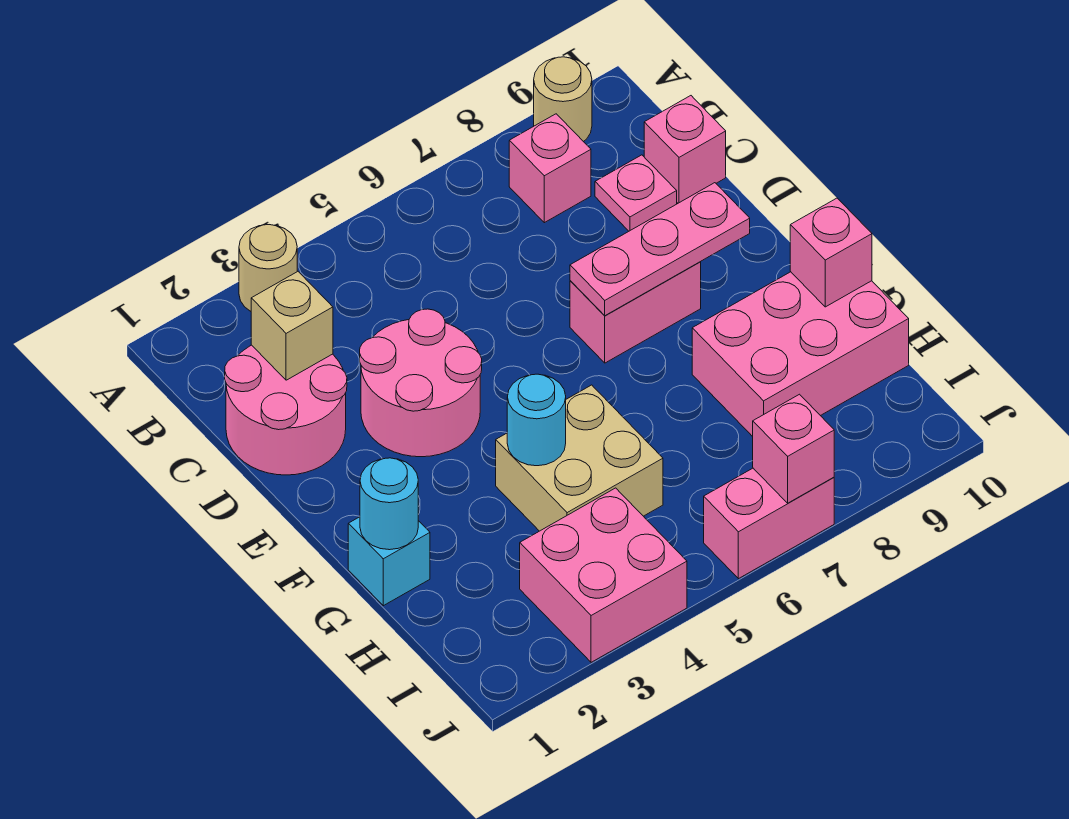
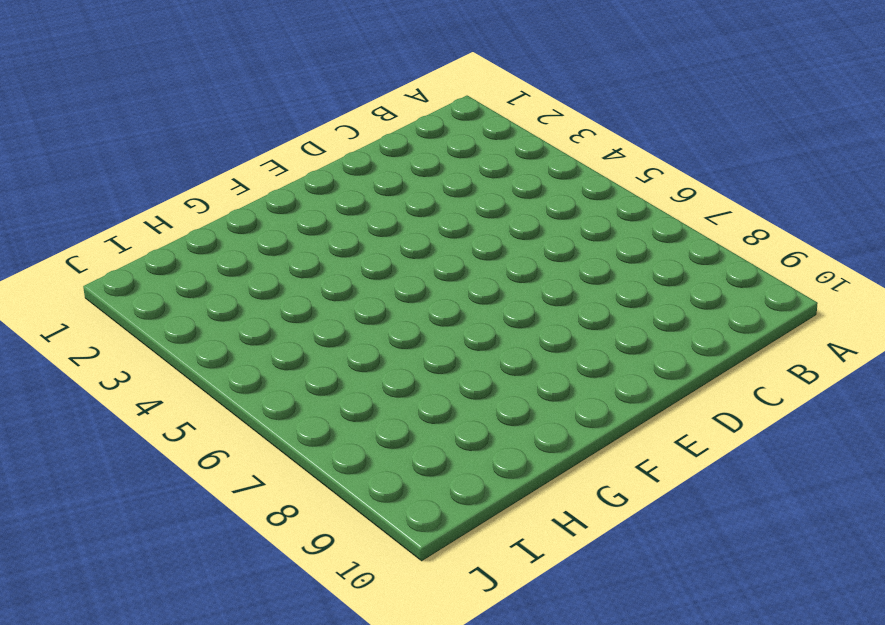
none -> tan round brick A3 level 1
none -> tan round brick A9 level 1
none -> pink brick B8 level 1

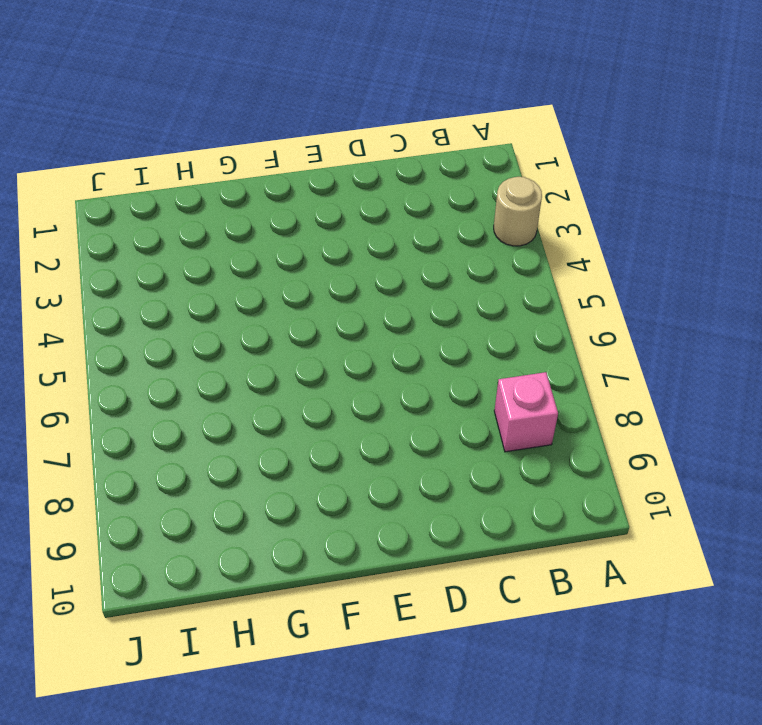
none -> tan round brick A9 level 1
none -> pink round brick C1:D2 level 1
none -> pink plate C9 level 1

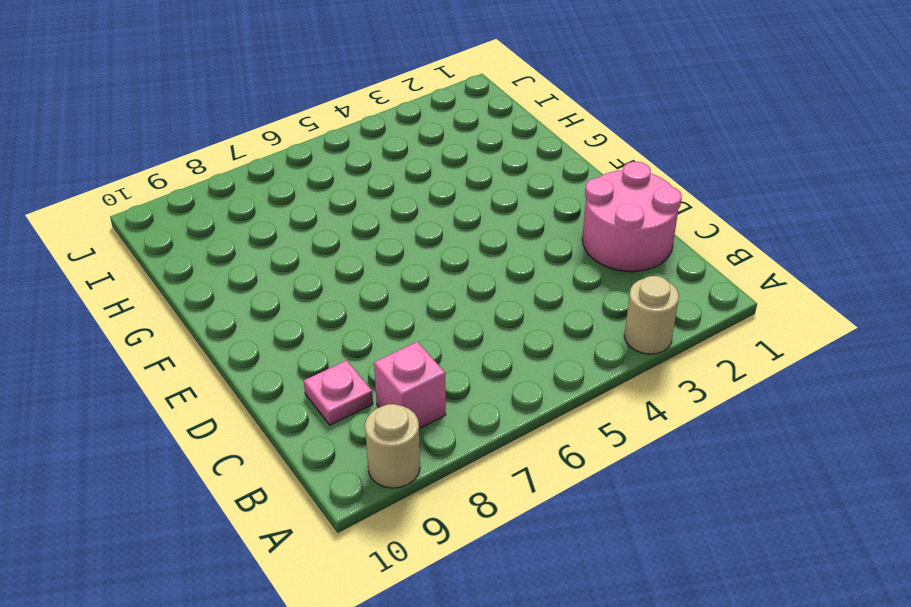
none -> pink brick C10 level 1
none -> pink round brick D3:E4 level 1
none -> pink brick E7:E8 level 1

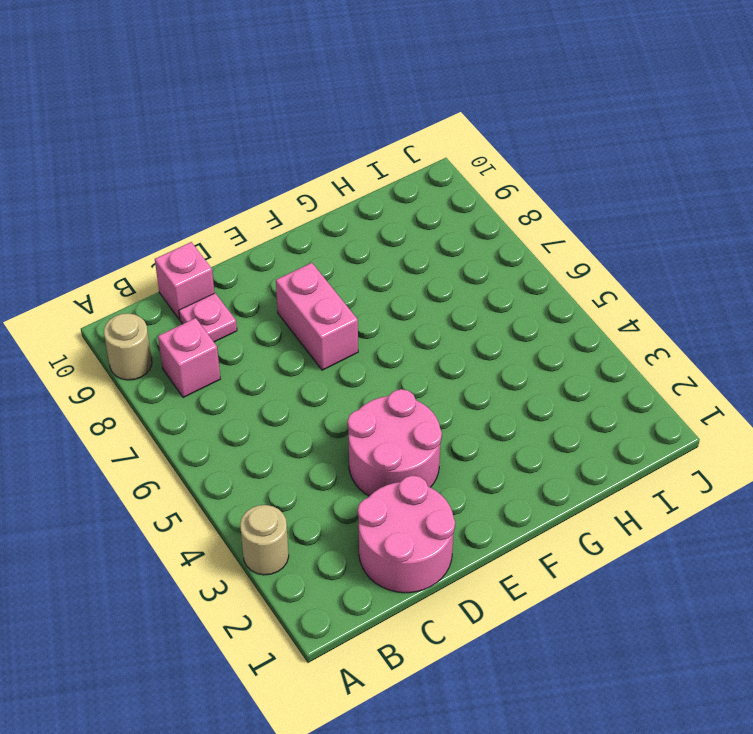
none -> cyan brick G1 level 1
none -> tan brick G4:H5 level 1
none -> pink brick G8:H10 level 1

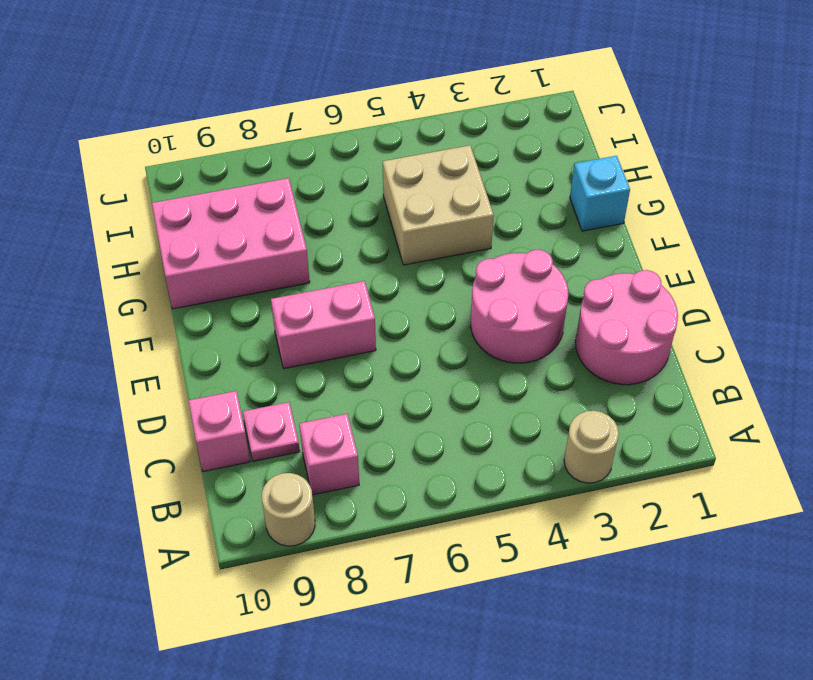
none -> pink brick I3:J4 level 1
none -> pink brick J6:J7 level 1
none -> tan brick C2 level 2

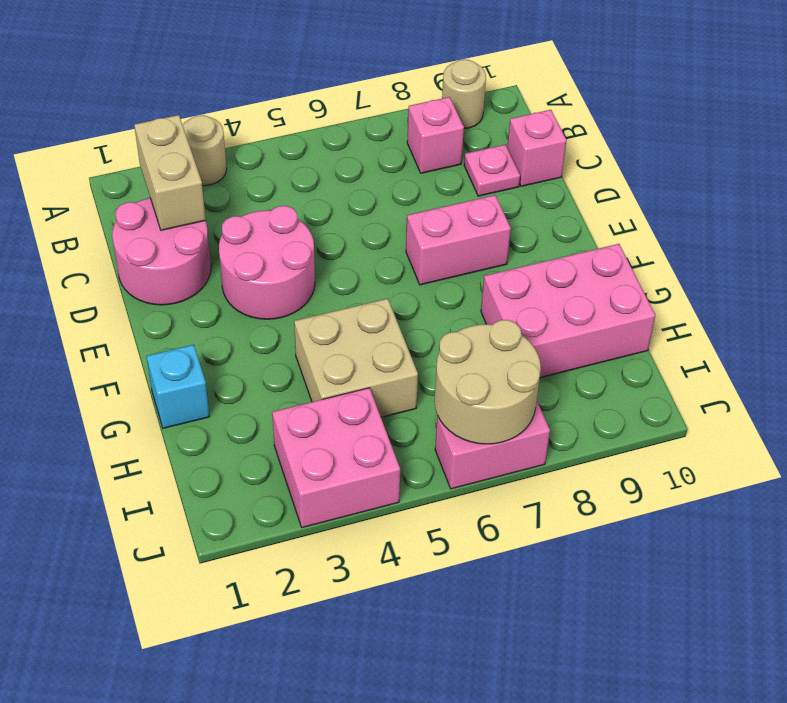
tan brick B2:C2 level 2 -> tan brick C2 level 2
tan round brick I6:J7 level 2 -> pink brick J7 level 2
none -> pink plate E7:E9 level 2
none -> cyan round brick G1 level 2
none -> cyan round brick G4 level 2

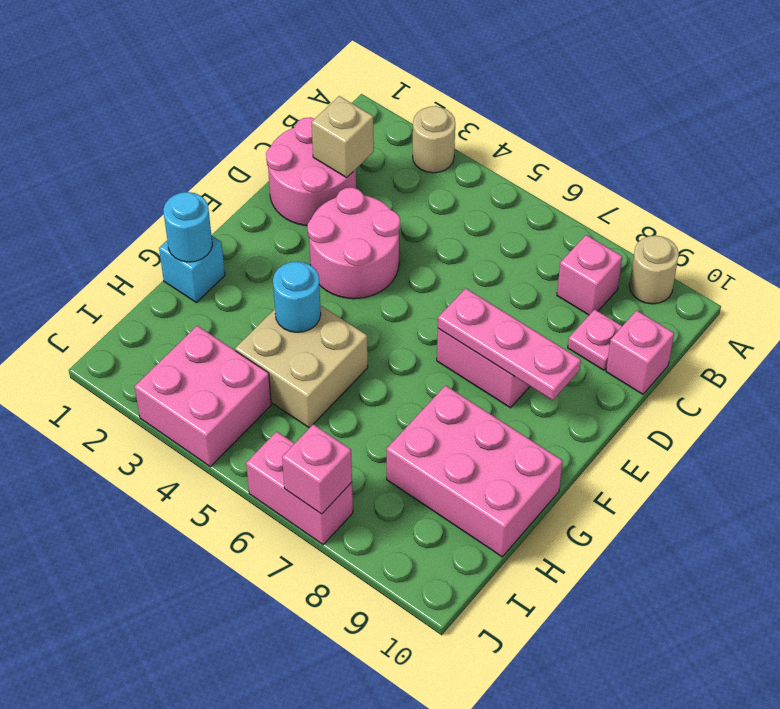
none -> pink brick G10 level 2

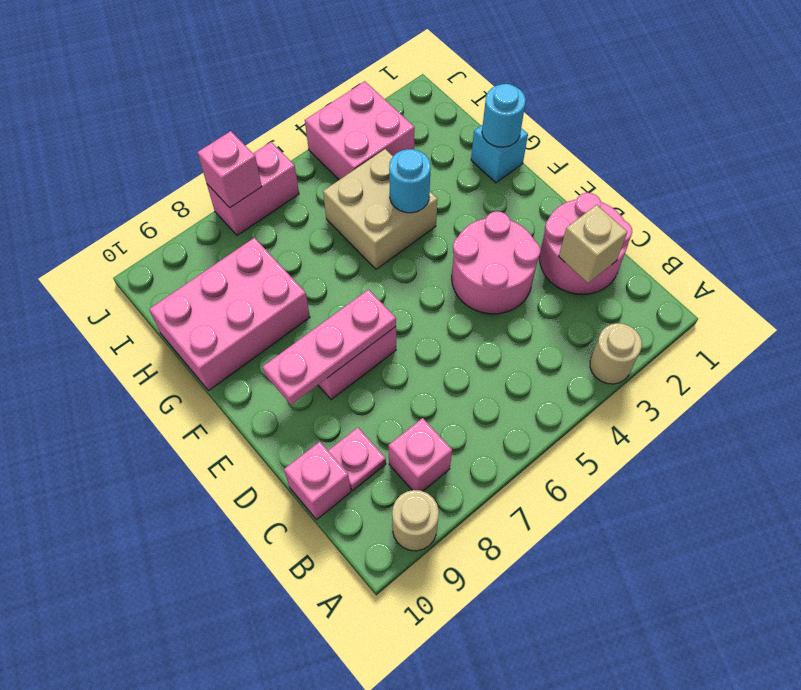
none -> pink brick G10 level 2

